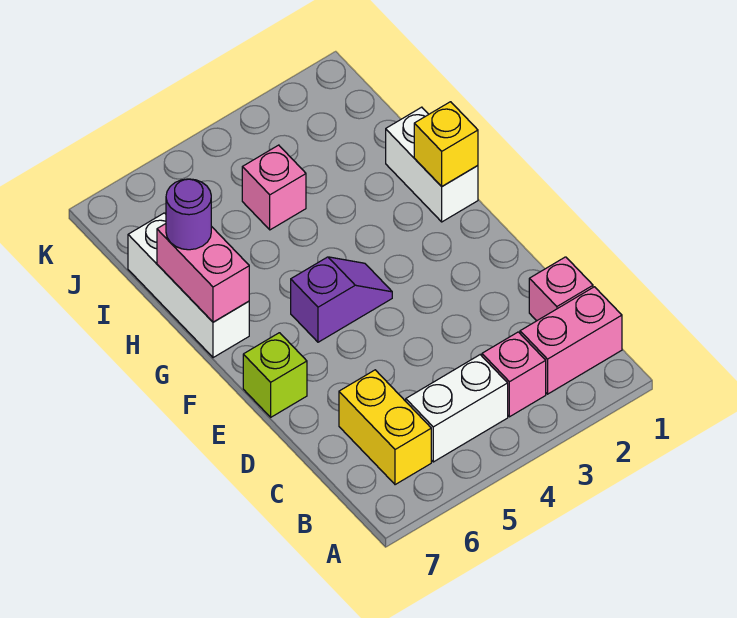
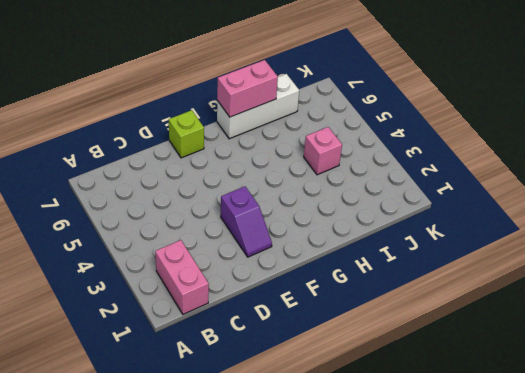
purple slope E2:E3 level 1 top 3 -> purple slope F4:F5 level 1 top 5
none -> pink brick B3 level 1
none -> white brick B4:B5 level 1
none -> yellow brick B6:C6 level 1

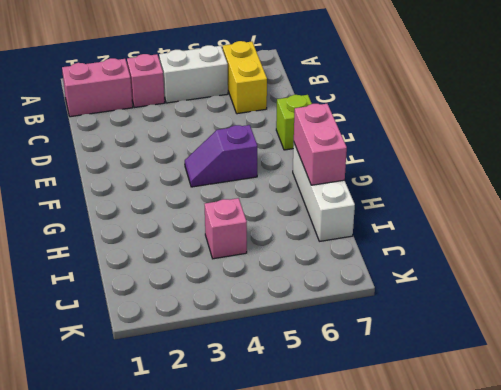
none -> pink brick C1 level 1
none -> white brick G1:H1 level 1
none -> yellow brick G1 level 2

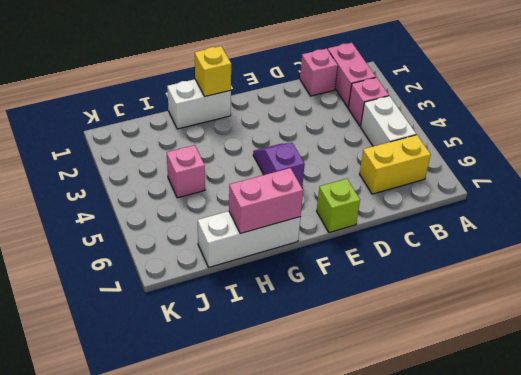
none -> purple round brick H7 level 3

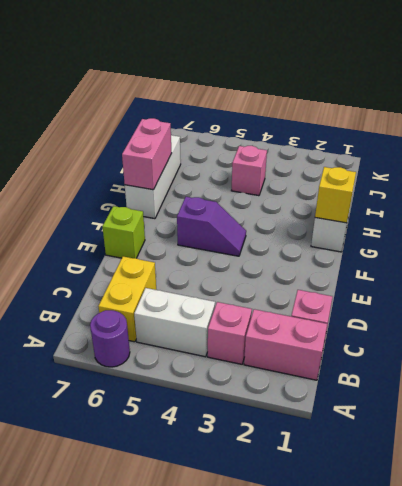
purple round brick A6 level 1 -> purple round brick H7 level 3

